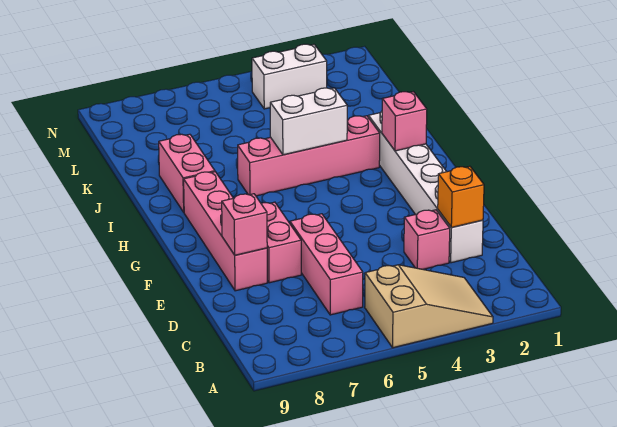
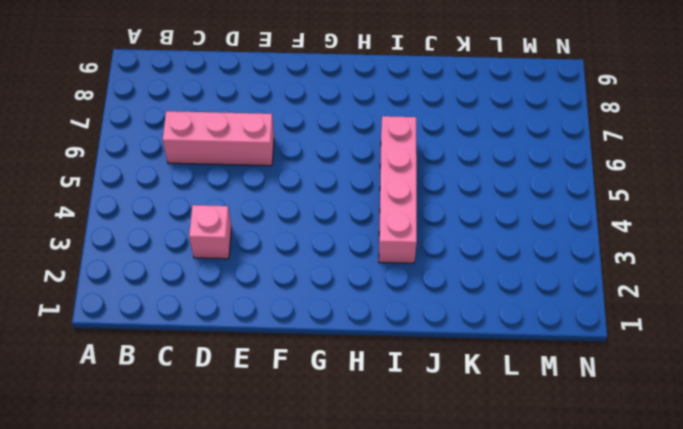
none -> tan slope A3:B5 level 1 top 5
none -> white brick D2:I2 level 1
none -> pink brick E7:F7 level 1

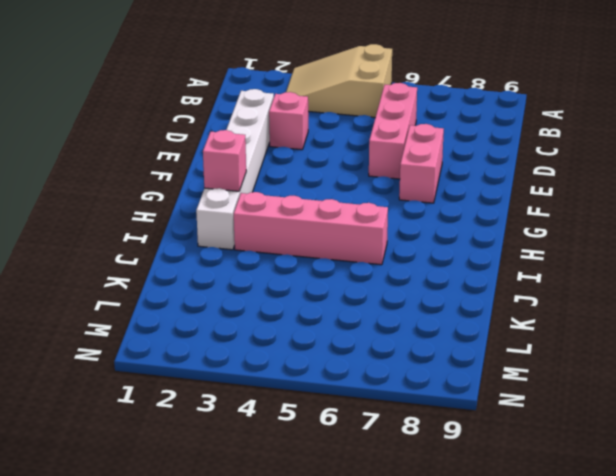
none -> pink brick E8:H8 level 1
none -> pink brick I8:J8 level 1
none -> white brick M3:M4 level 1

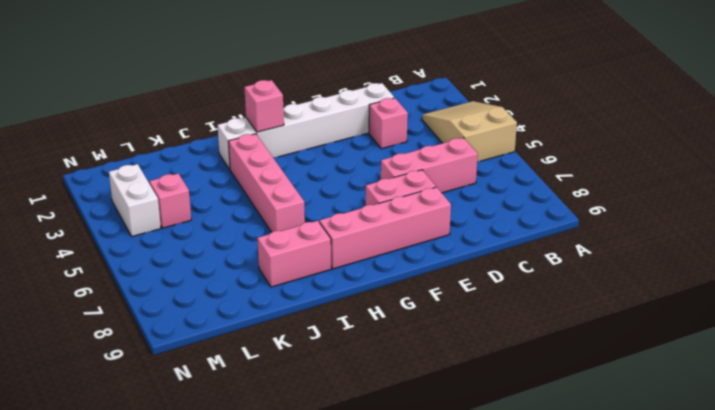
pink brick L4 level 1 -> pink brick E8 level 2
none -> orange brick D2 level 2
none -> white brick I4:I5 level 2

